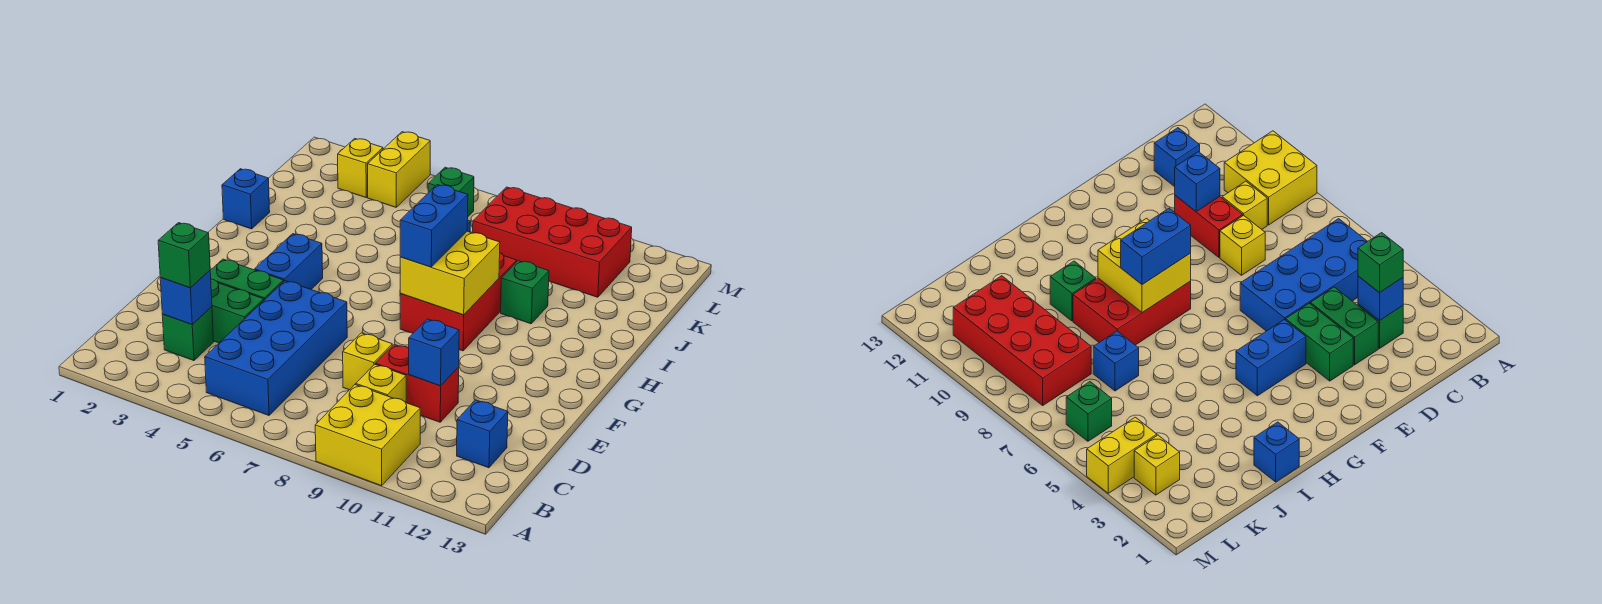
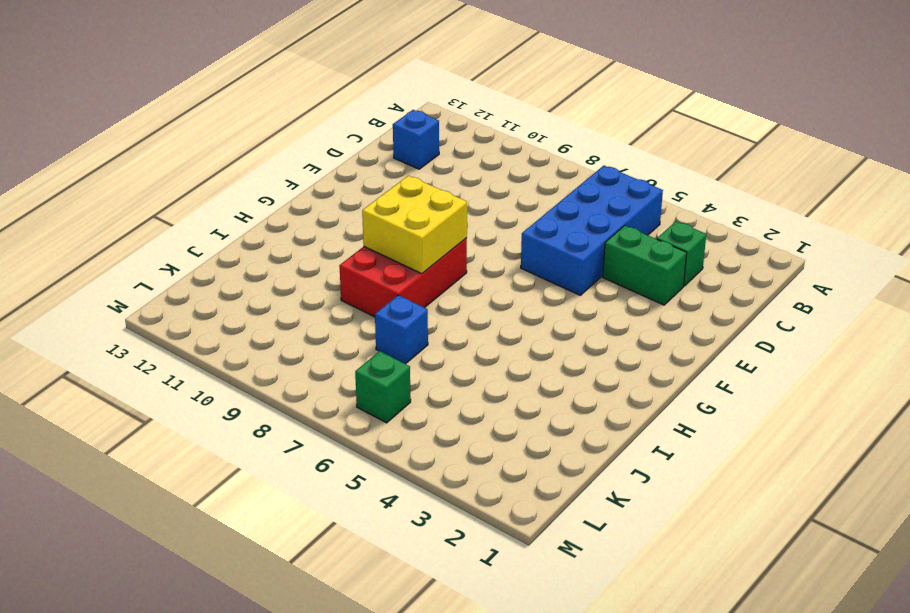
none -> yellow brick A9:B10 level 1
none -> yellow brick C9 level 1
none -> yellow brick D8 level 1

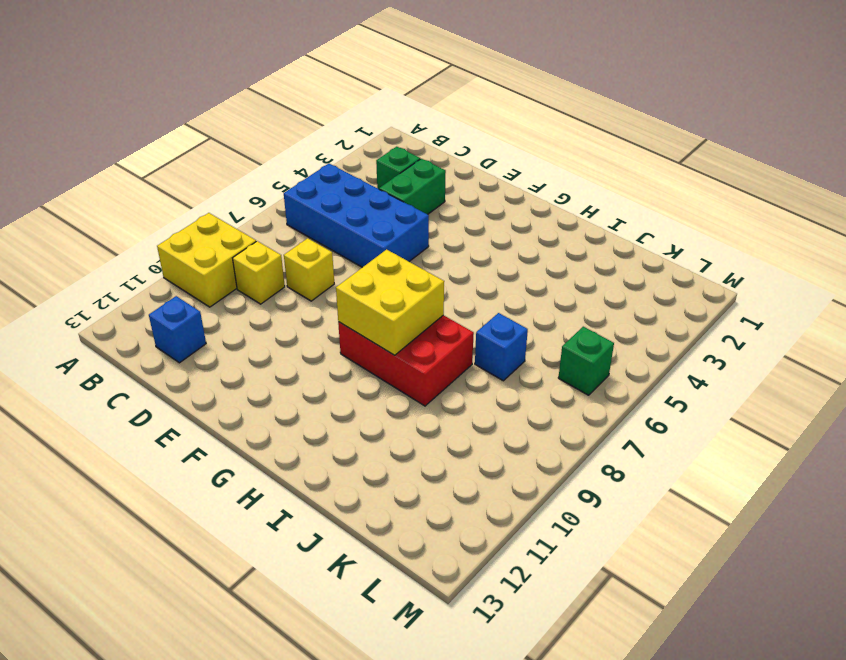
none -> red brick D9:D10 level 1
none -> green brick E3:E4 level 1
none -> blue brick F4:G4 level 1

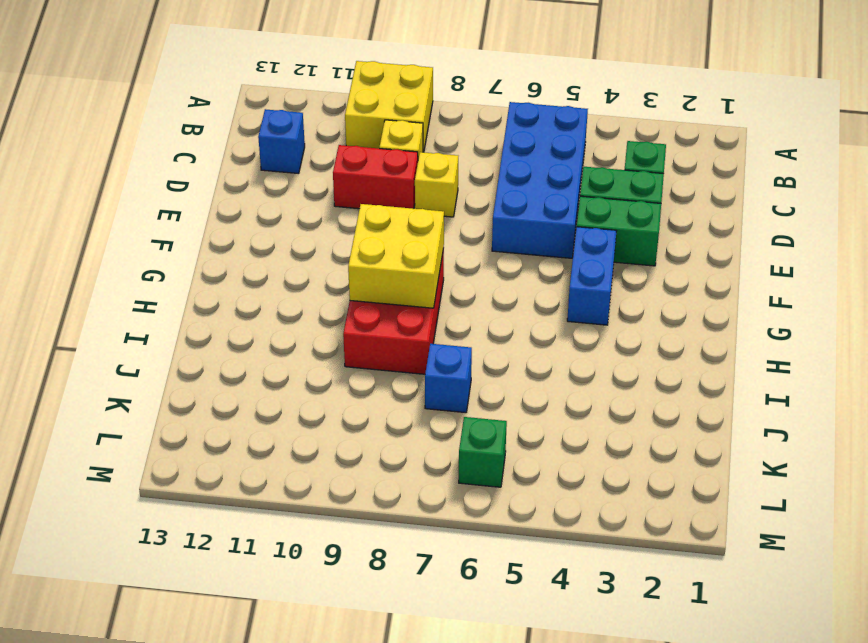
none -> blue brick I1 level 1
none -> green brick I10 level 1
none -> red brick K8:L11 level 1

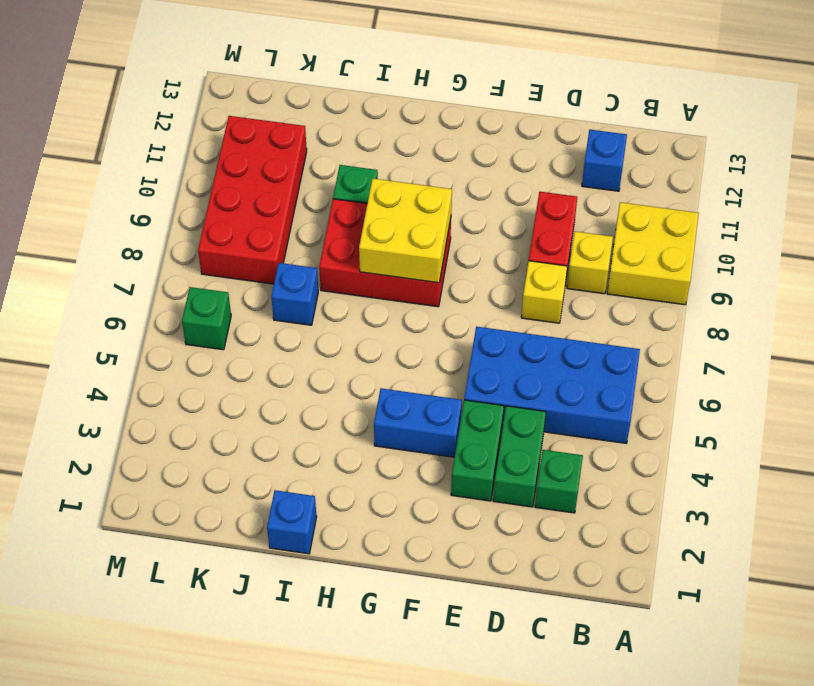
none -> yellow brick L3 level 1
none -> yellow brick L4:M4 level 1
none -> blue brick C3 level 2

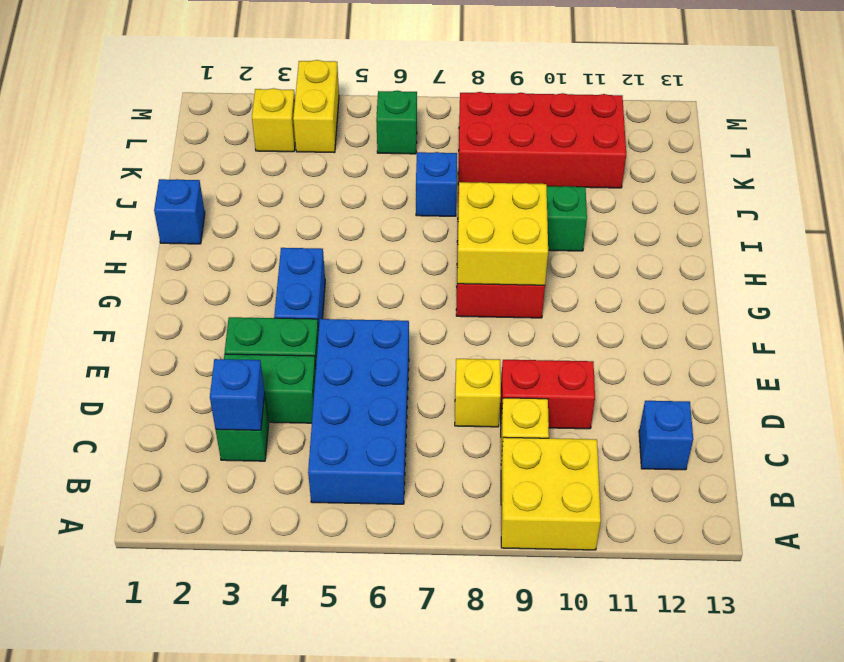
none -> blue brick D10 level 2
none -> green brick C3 level 3
none -> blue brick G8:H8 level 3

